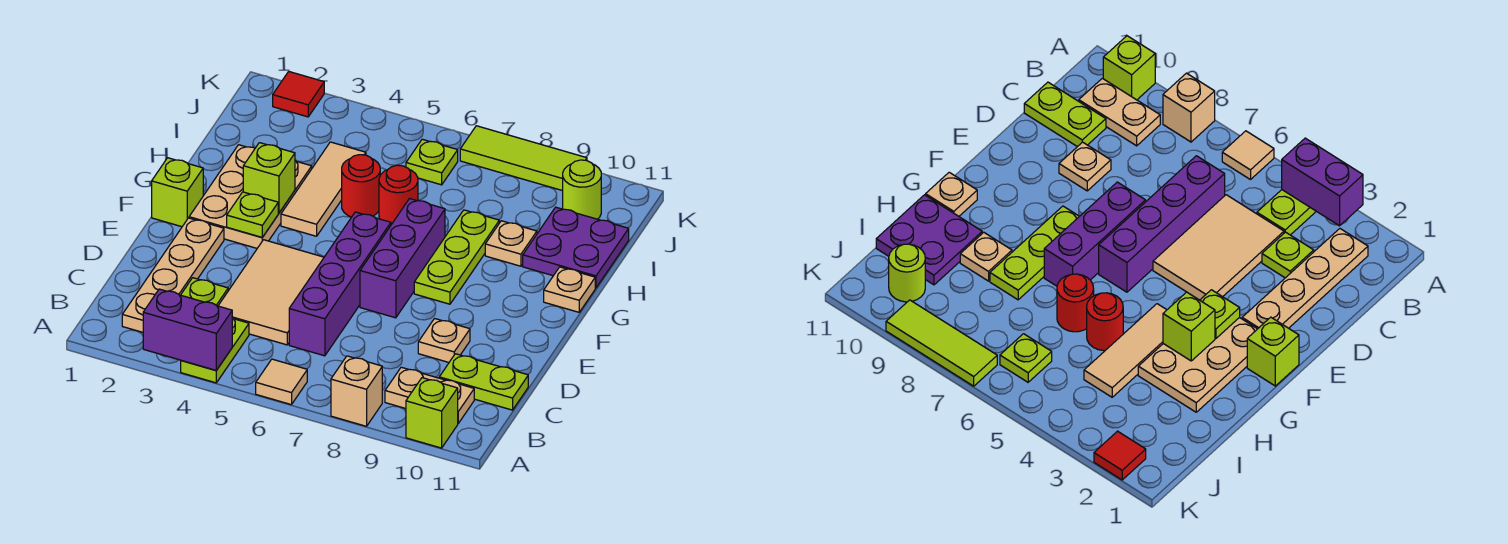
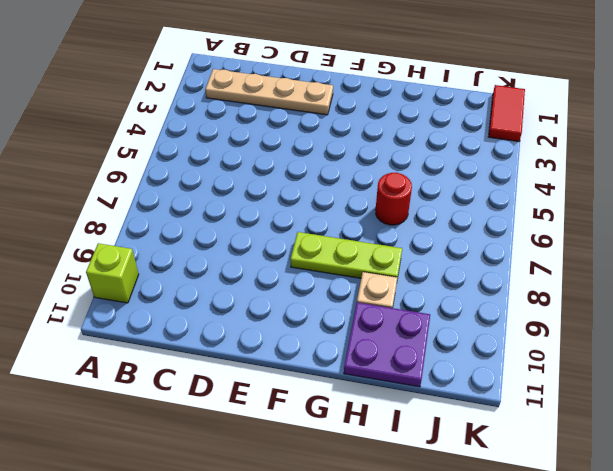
red tile K1:K2 level 1 -> red tile K2 level 1
none -> lime plate A4:B4 level 1
none -> tan tile A6 level 1
none -> tan brick A8 level 1

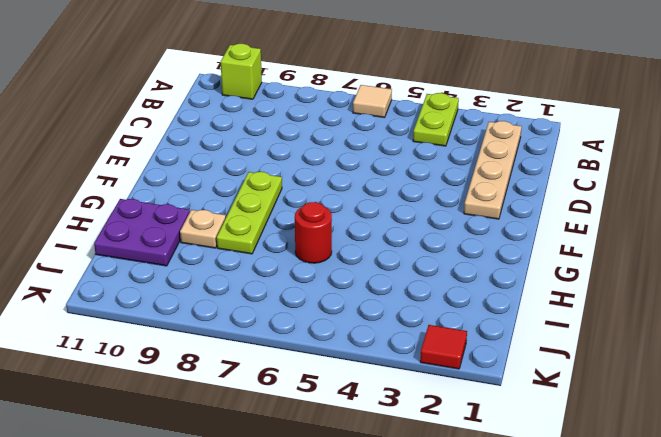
none -> tan brick A8 level 1
none -> tan plate B9:B10 level 1
none -> lime plate C3 level 1

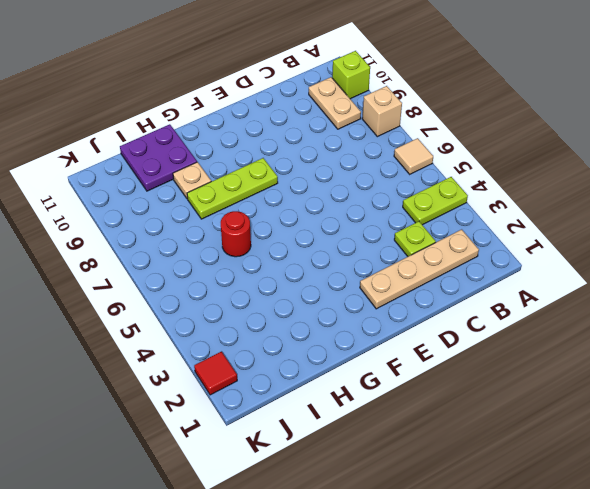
none -> tan tile C4:E5 level 1
none -> purple brick C6:F6 level 1
none -> lime plate C10:C11 level 1

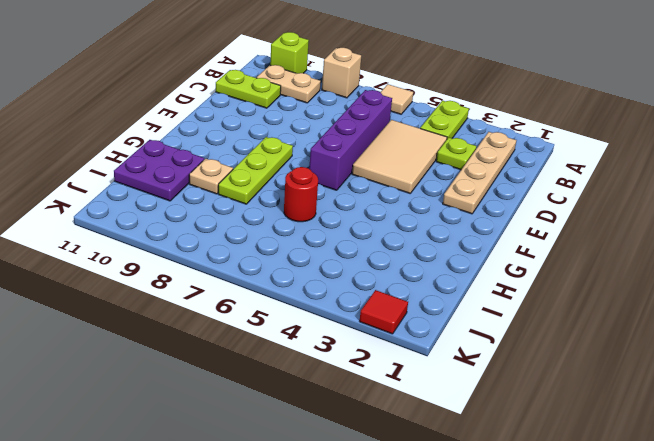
none -> tan plate D9 level 1
none -> purple brick E7:G7 level 1
none -> lime brick F1 level 1

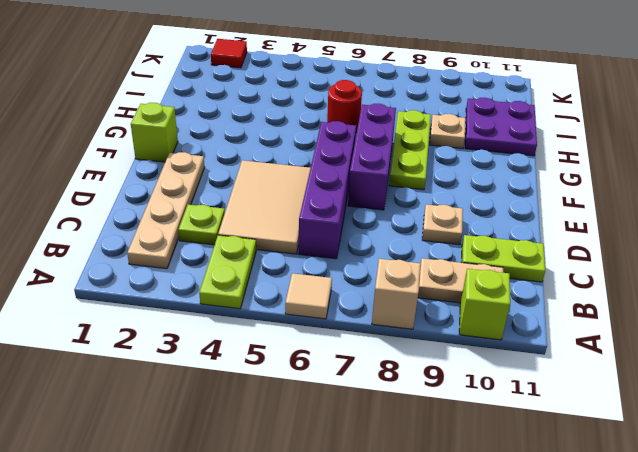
none -> tan plate F2:H3 level 1
none -> tan tile G4:I4 level 1
none -> tan plate G11 level 1

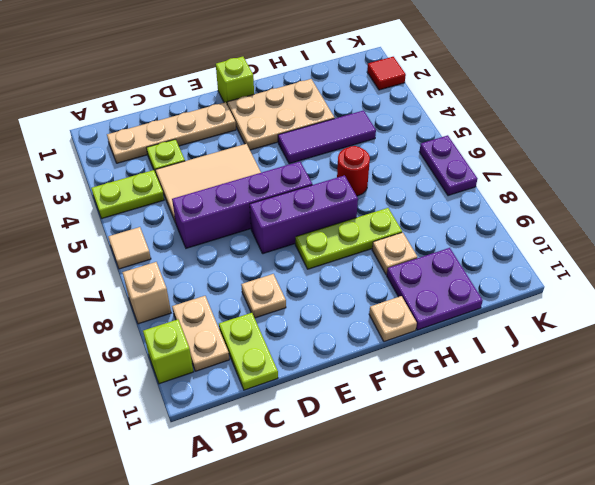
purple tile G4:I4 level 1 -> tan tile G4:I4 level 1
purple plate K6:K7 level 1 -> lime tile K7:K9 level 1
none -> red round brick H5 level 1
none -> lime plate J6 level 1
none -> lime round brick J10 level 1

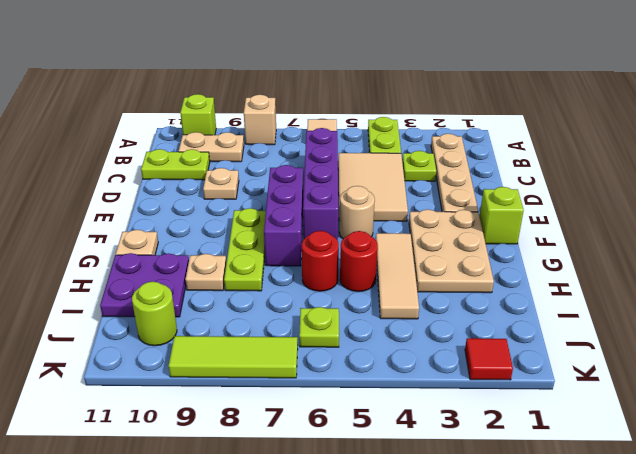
tan round brick F5 level 1 -> none
none -> purple brick A3:A4 level 2
none -> lime plate F3 level 2
none -> lime brick G3 level 2

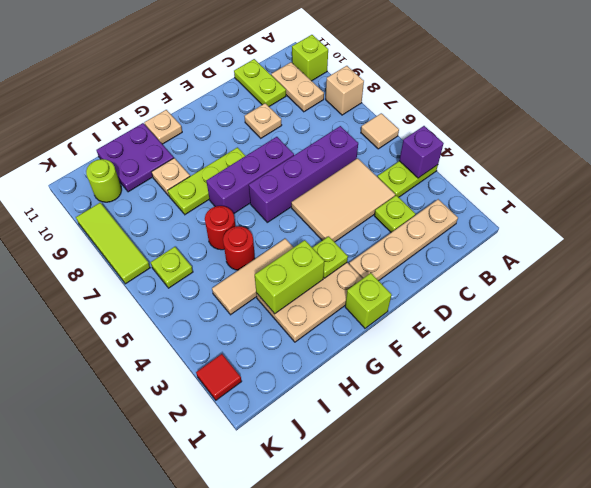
purple brick A4 level 2 -> purple brick A3:A4 level 2
lime brick G3:H3 level 2 -> lime brick G3 level 2

